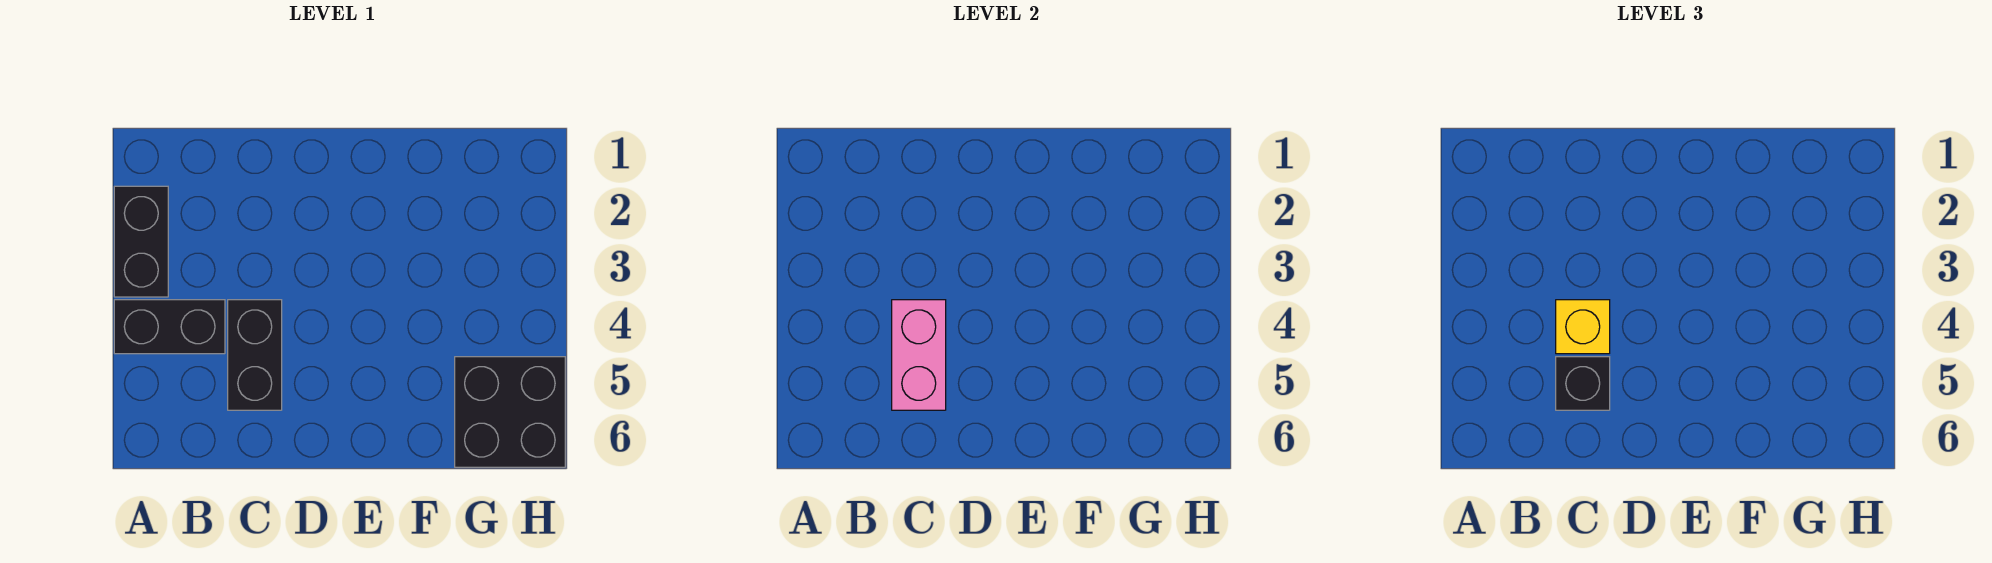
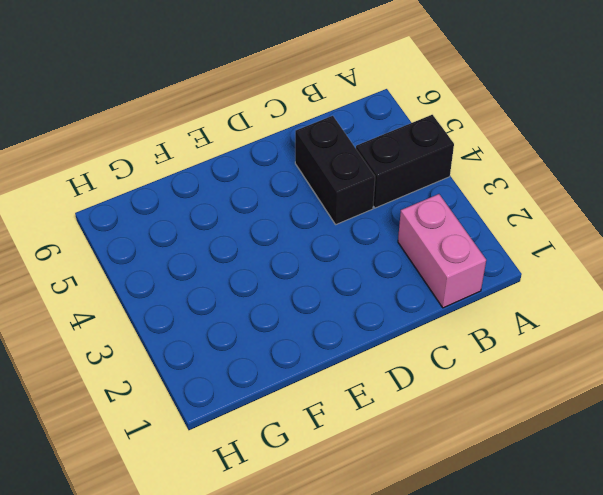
pink brick B1:B2 level 1 -> pink brick C4:C5 level 2
none -> black brick A2:A3 level 1
none -> black brick G5:H6 level 1

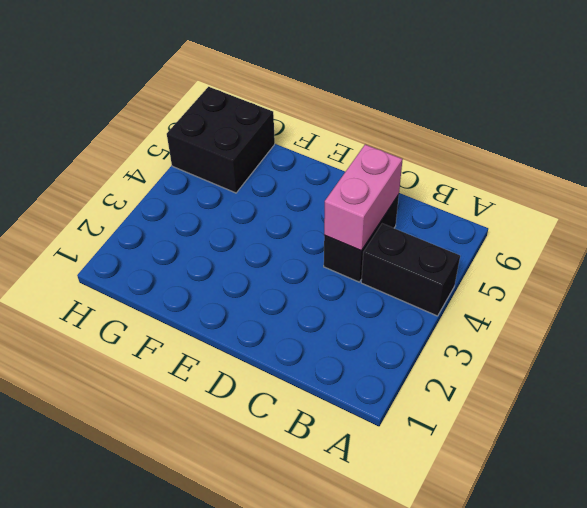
none -> black brick A2:A3 level 1
none -> yellow brick C4 level 3

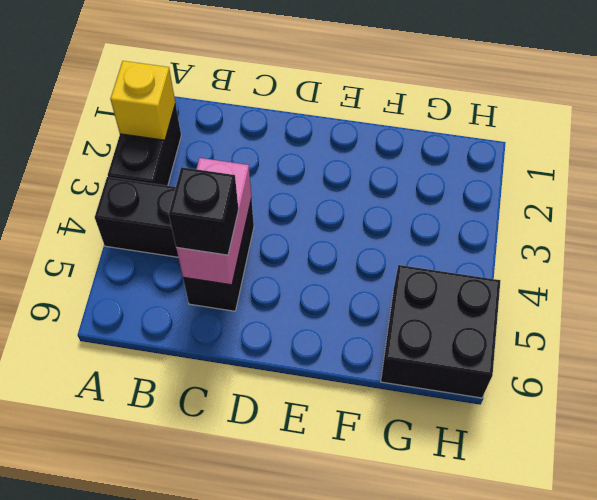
yellow brick A2 level 2 -> yellow brick C4 level 3

